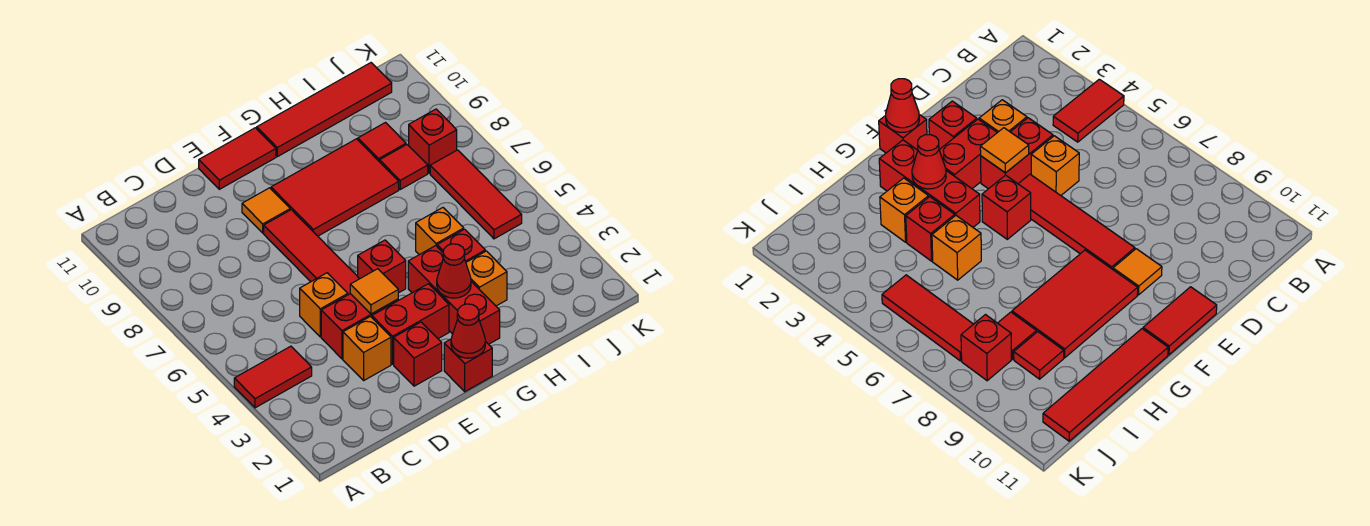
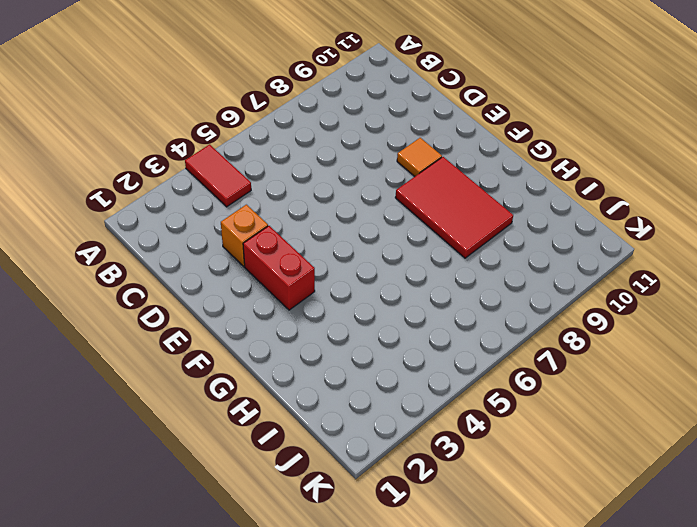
none -> red brick D4:E4 level 1
none -> orange brick D5 level 1
none -> red brick E2 level 1

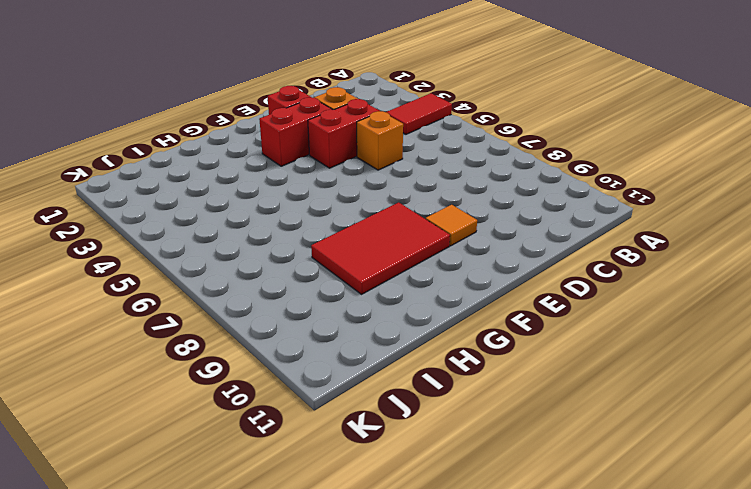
none -> red tile E5:E8 level 1
none -> red tile E11:F11 level 1
none -> red brick F1 level 1

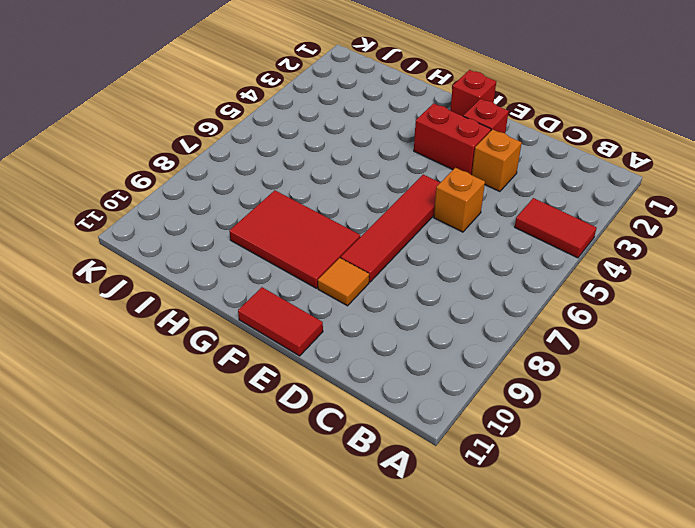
none -> red brick D4:E4 level 1
none -> red brick F5 level 1
none -> red brick G2:G4 level 1

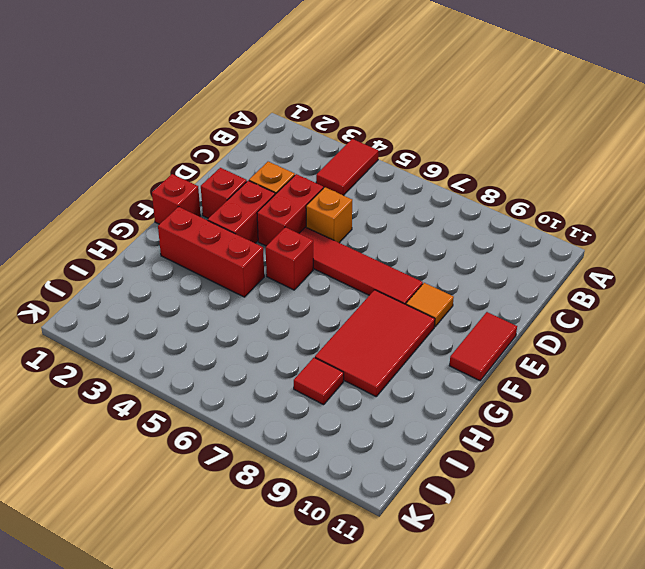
none -> red tile G11:J11 level 1
none -> orange brick H3 level 1
none -> red brick H4 level 1

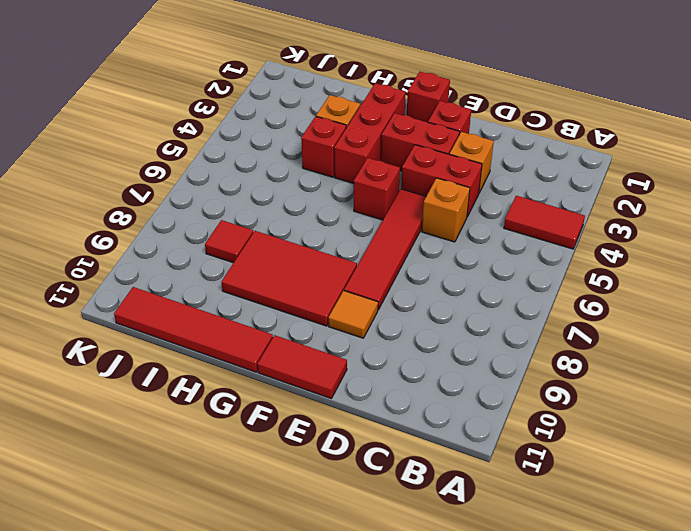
none -> orange brick H5 level 1
none -> red tile I9 level 1
none -> red tile J5:J7 level 1

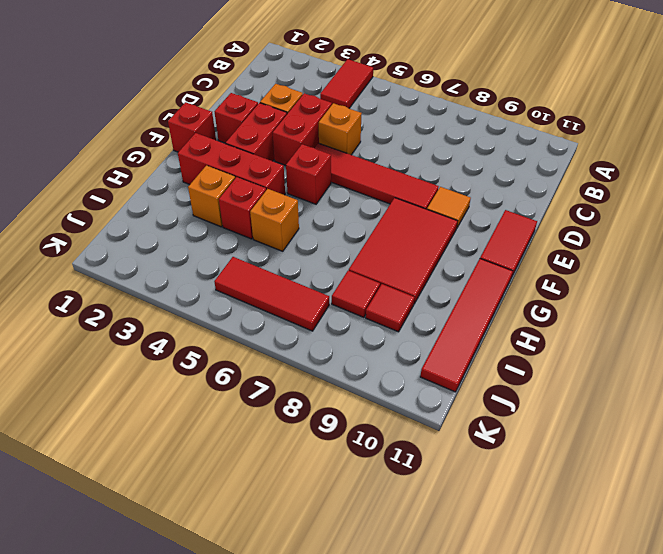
none -> red brick J8 level 1
none -> orange tile E4 level 2
none -> red cone F1 level 2

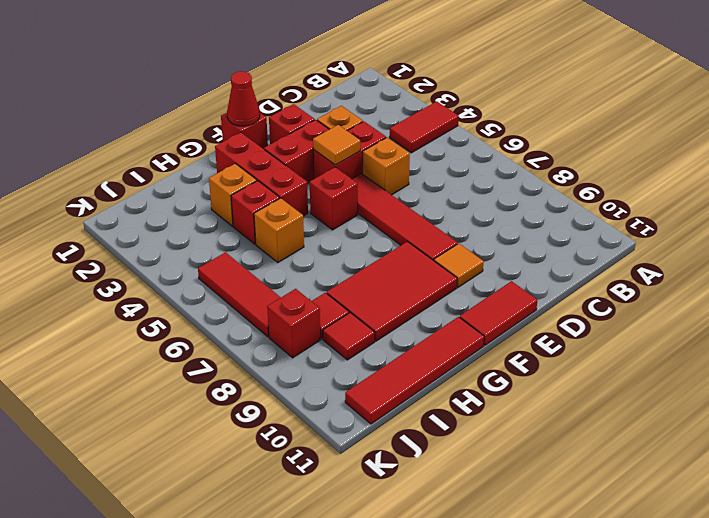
none -> red cone G3 level 2

